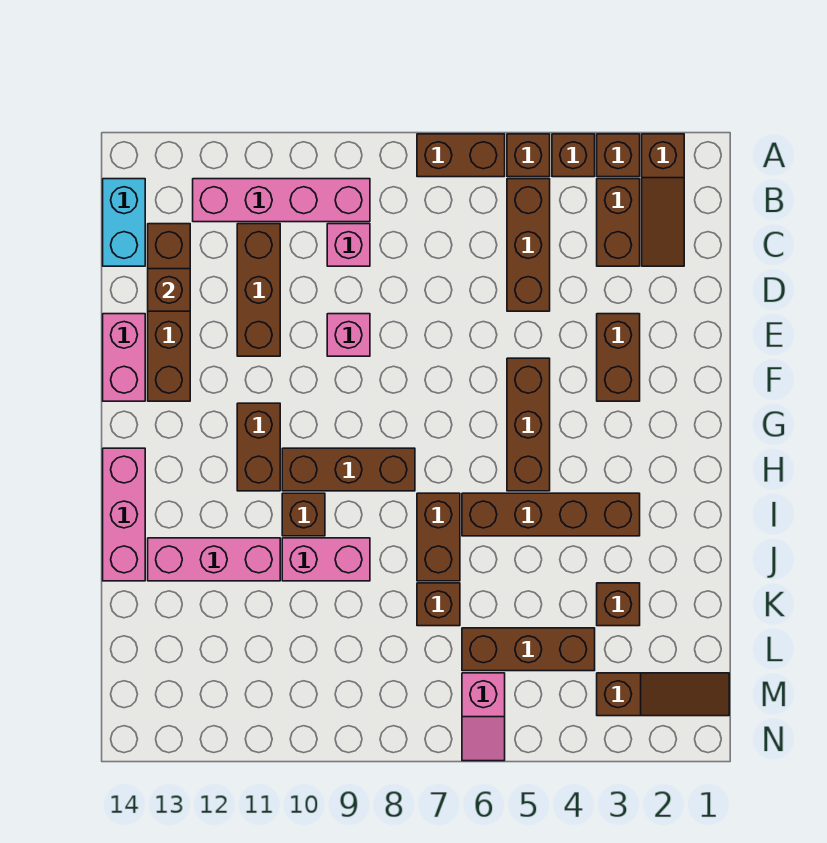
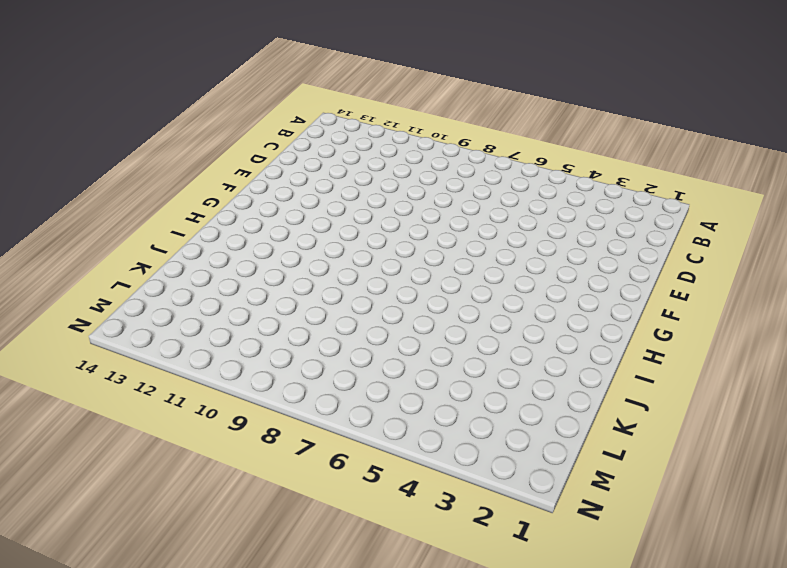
none -> brown slope A2:C2 level 1 top A
none -> brown brick A3 level 1
none -> brown brick A4 level 1
none -> brown brick A5 level 1

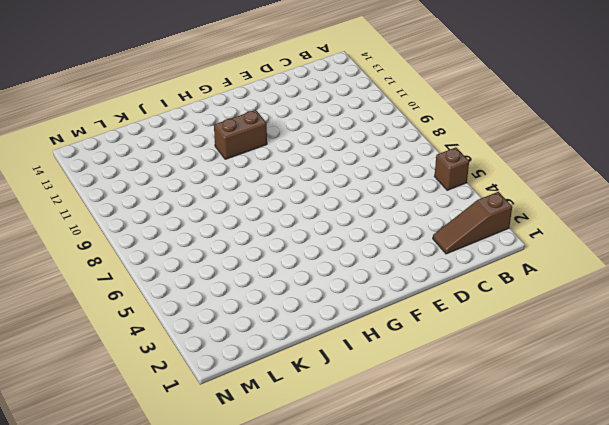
none -> brown brick A3 level 1
none -> brown brick A4 level 1
none -> brown brick A6:A7 level 1
none -> brown brick B3:C3 level 1

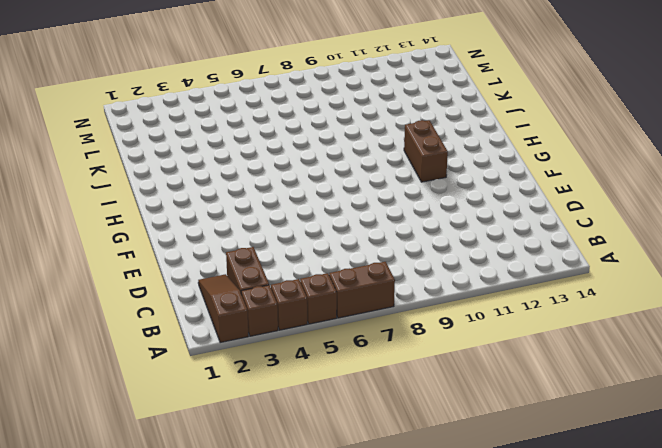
none -> brown brick B5:D5 level 1
none -> pink brick B9:B12 level 1
none -> cyan brick B14:C14 level 1
none -> pink brick C9 level 1

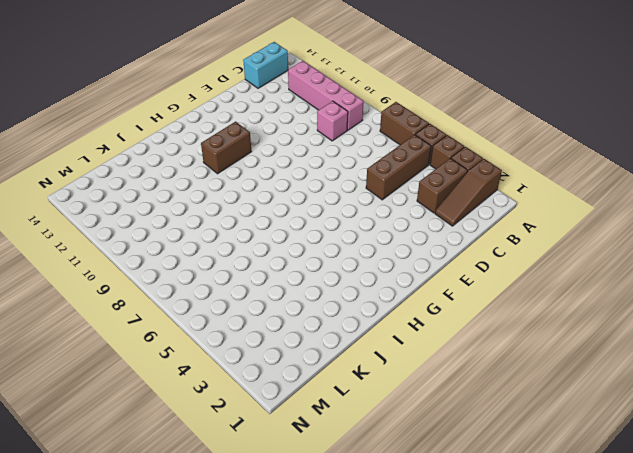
none -> brown brick C11:E11 level 1
none -> brown brick C13:F13 level 1
none -> brown brick E3:F3 level 1
none -> pink brick E9 level 1

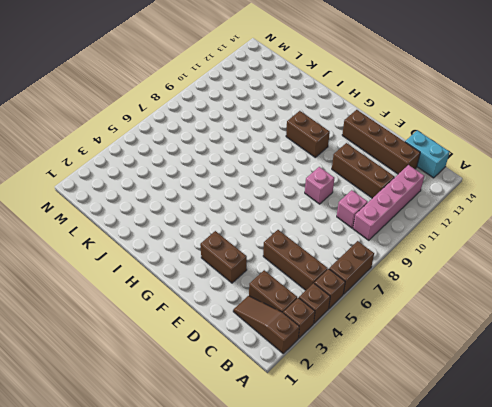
none -> pink brick E14:F14 level 1
none -> brown brick F5:H5 level 1
none -> brown brick H8:H10 level 1
none -> pink brick H14:J14 level 1

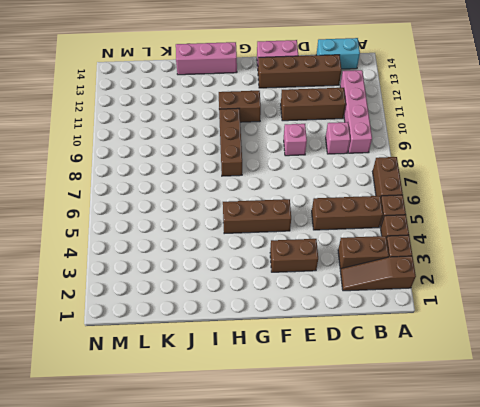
none -> brown brick I3:I6 level 1
none -> brown brick I7:J7 level 1
none -> brown brick I10 level 1
none -> pink brick J9:J10 level 1

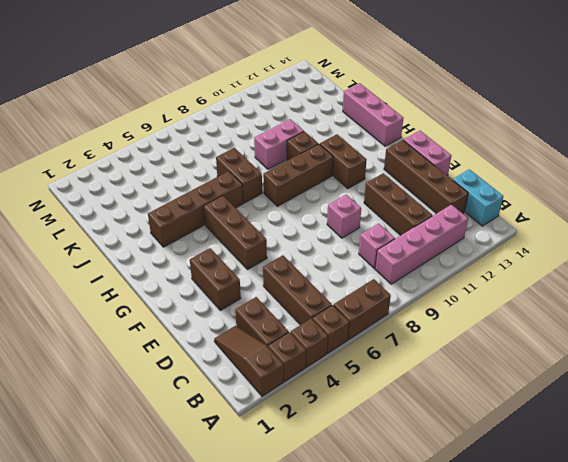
none -> pink brick J11:J13 level 1
none -> brown brick K3 level 1
none -> brown brick K7 level 1
none -> brown brick L4:L6 level 1

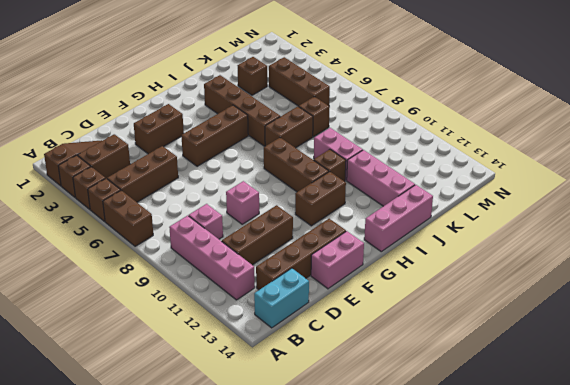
none -> brown slope M1:M3 level 1 top 3
none -> pink slope M6:N6 level 1 top M
none -> brown brick D13 level 2

